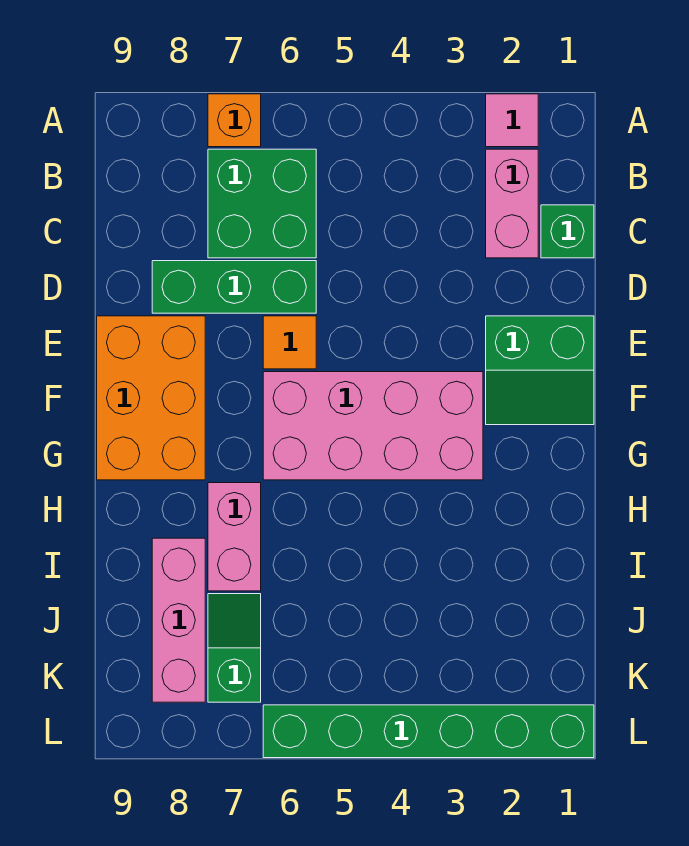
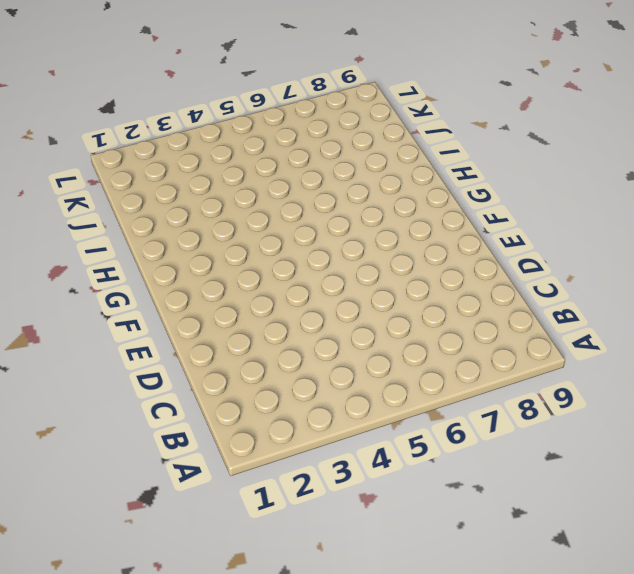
none -> pink tile A2 level 1
none -> orange brick A7 level 1
none -> pink brick B2:C2 level 1

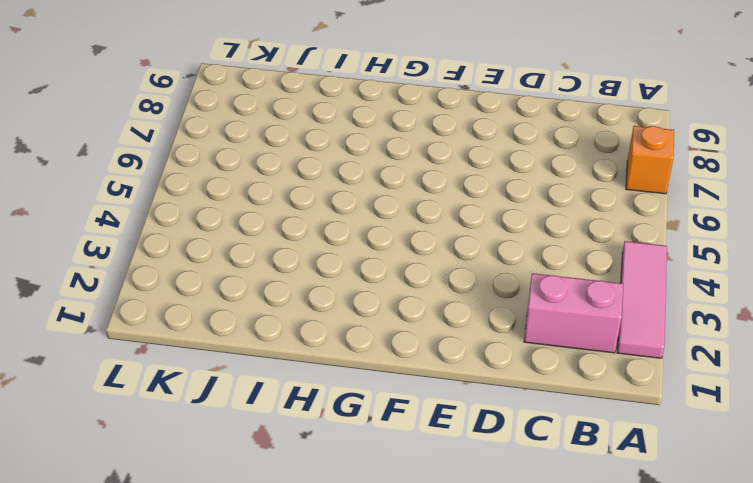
pink tile A2:A4 level 1 -> pink tile A2 level 1
none -> green brick B6:C7 level 1
none -> green brick C1 level 1
none -> green brick D6:D8 level 1

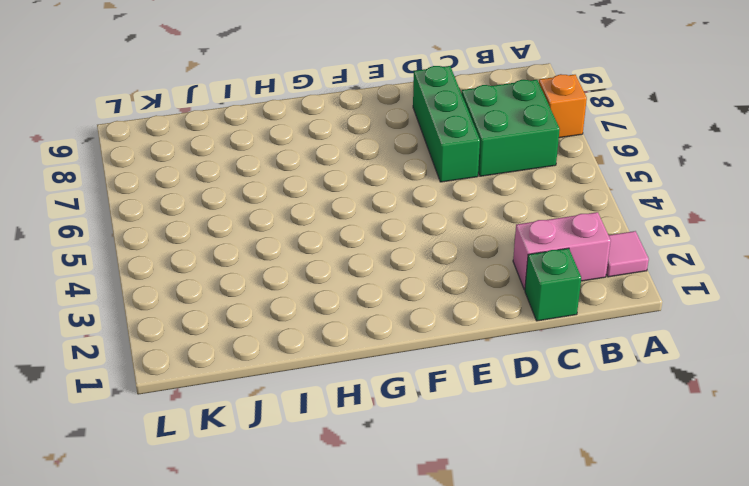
none -> green slope E1:F2 level 1 top E
none -> orange tile E6 level 1
none -> orange brick E8:G9 level 1

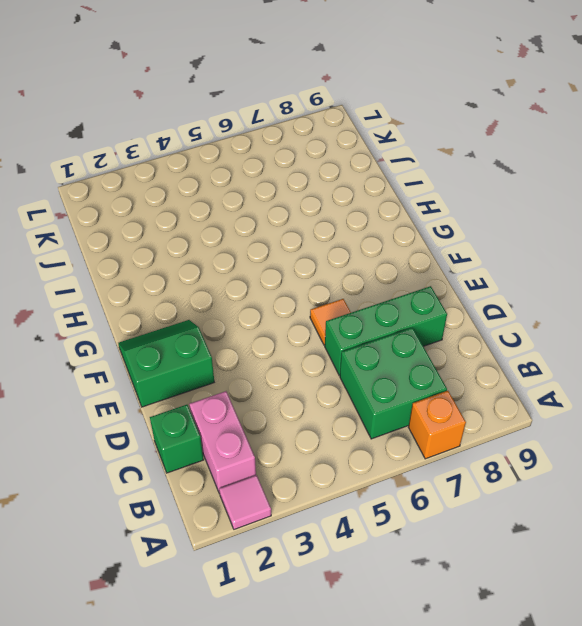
none -> orange brick E8:G9 level 1
none -> pink brick F3:G6 level 1
none -> pink brick H7:I7 level 1

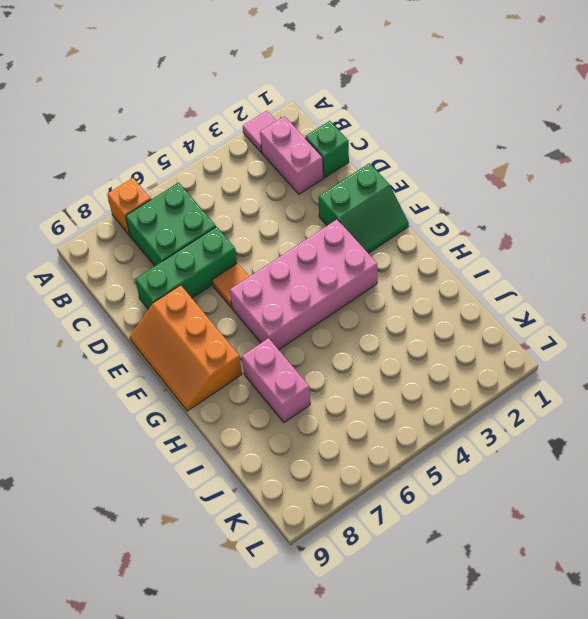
orange slope E8:G9 level 1 top 8 -> orange brick E8:G9 level 1
none -> pink brick I8:K8 level 1
none -> green slope J7:K7 level 1 top K
none -> green brick L1:L6 level 1

